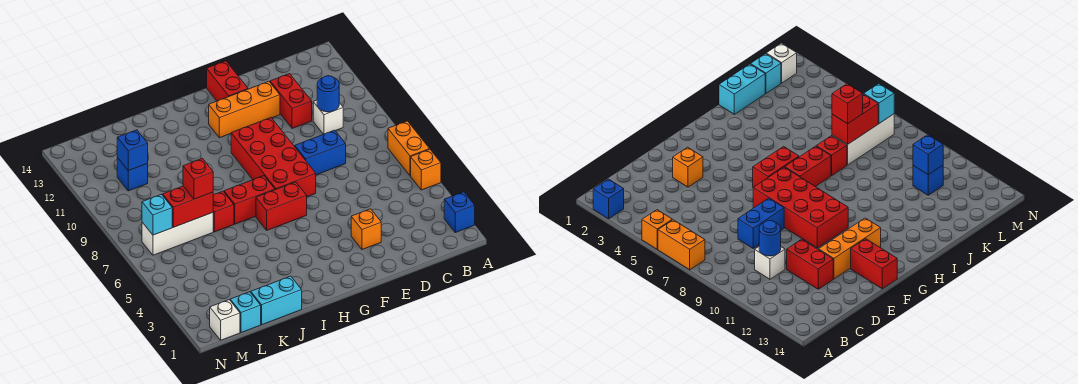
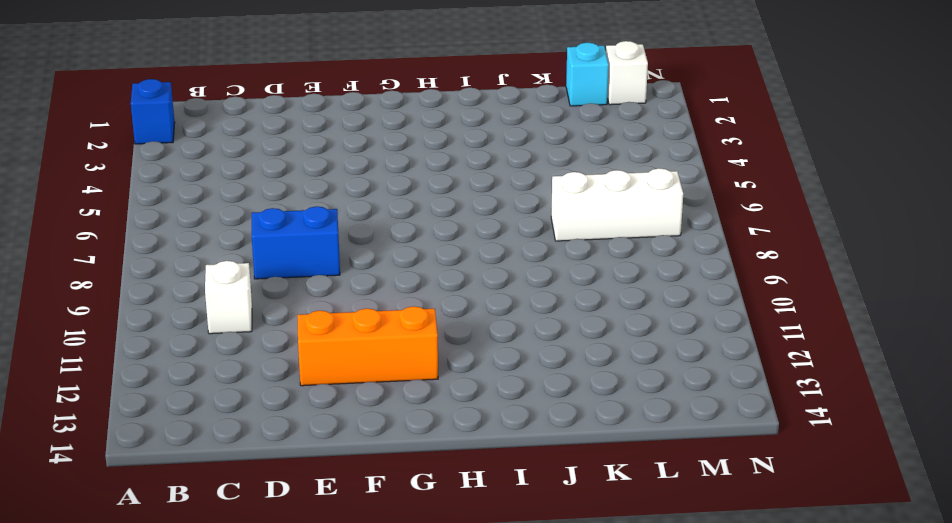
none -> orange brick A5 level 1
none -> orange brick A6:A7 level 1
none -> red brick D11:D12 level 1

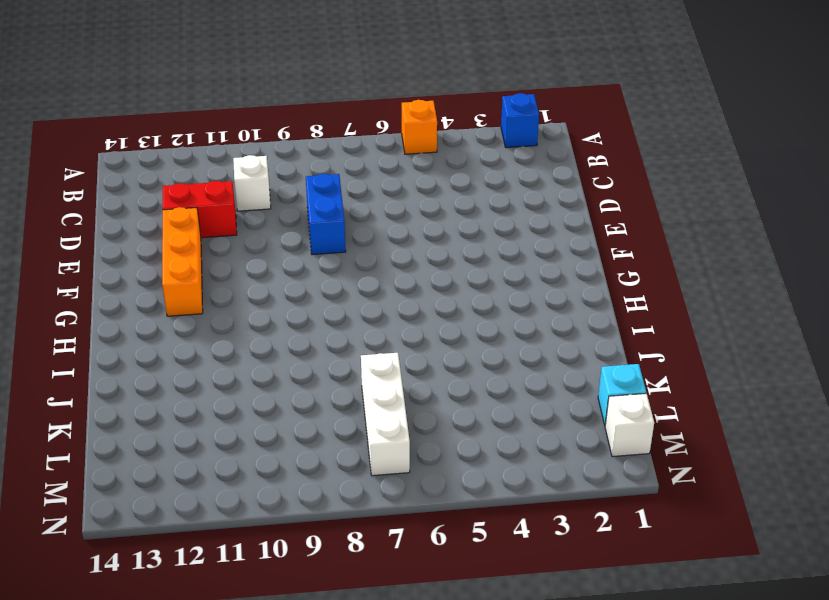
none -> orange brick A6:A7 level 1
none -> orange brick E3 level 1
none -> red brick F7:G10 level 1

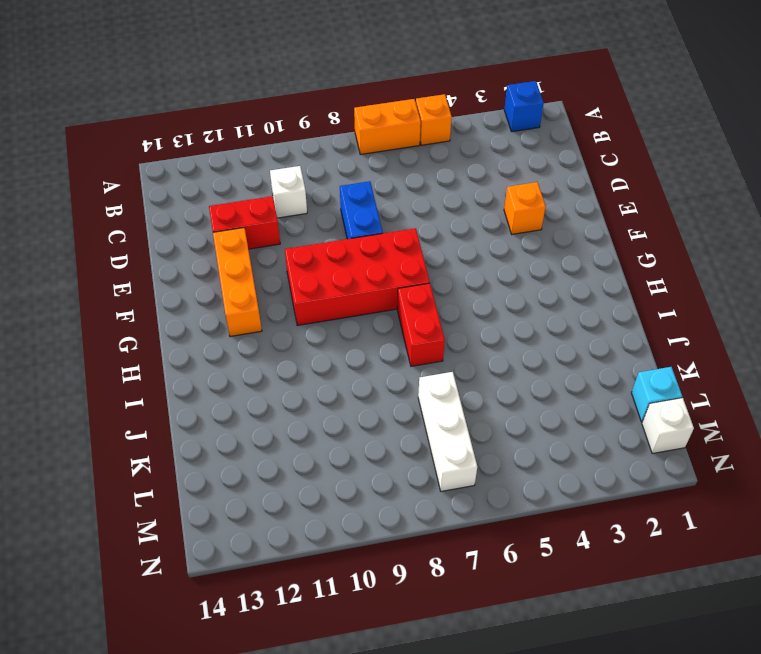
none -> red brick F13:F14 level 1
none -> red brick G6:H6 level 1
none -> cyan brick J1:K1 level 1

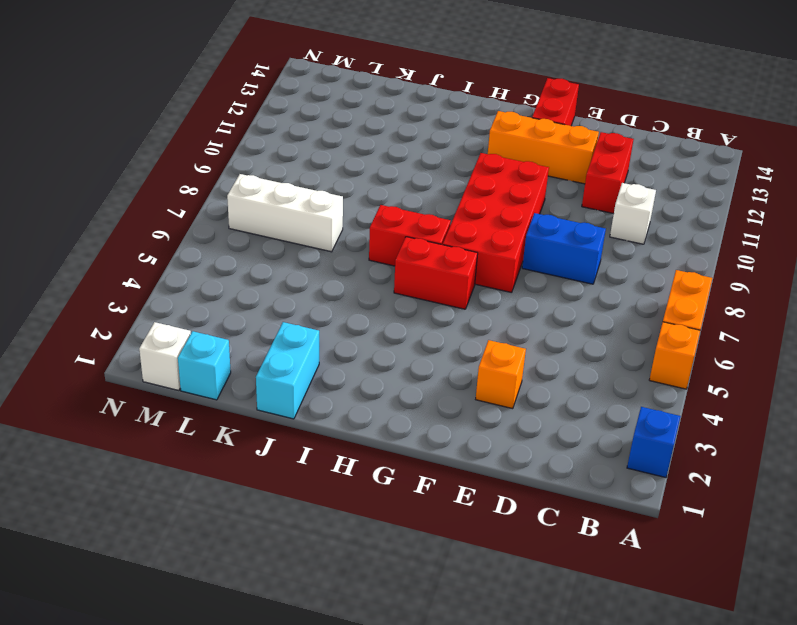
cyan brick J1:J2 level 1 -> cyan brick J1:K1 level 1
none -> red brick J7 level 1
none -> blue brick L11 level 1
none -> blue round brick C10 level 2

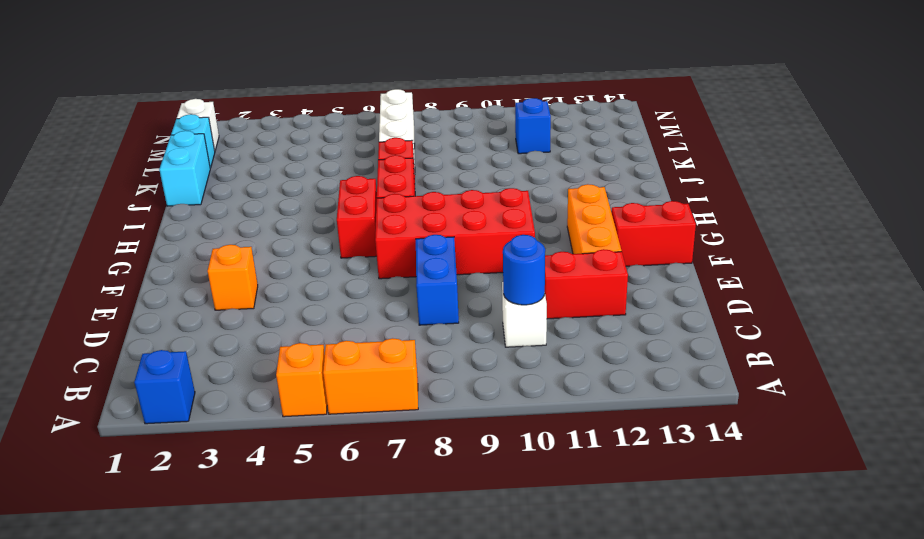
none -> red brick K7:L7 level 2
none -> blue brick L11 level 2
none -> cyan brick M7 level 2

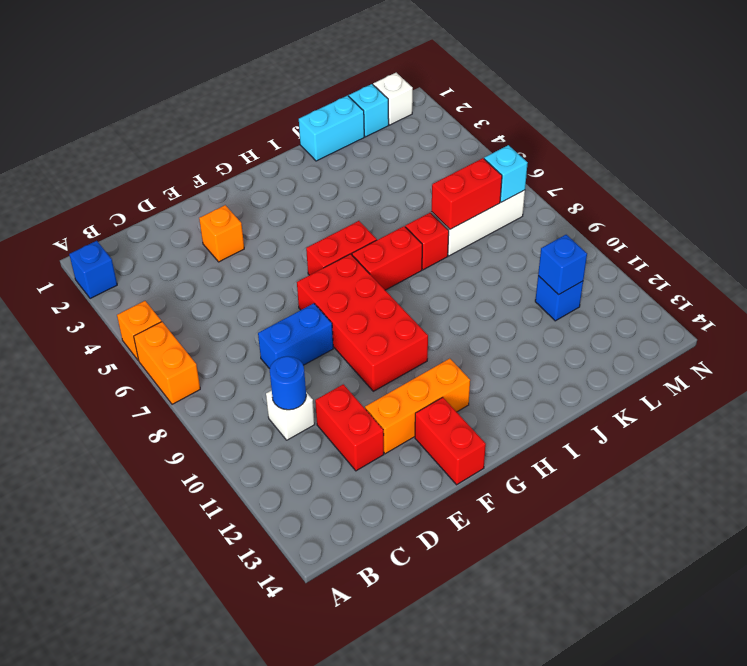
none -> red brick K7 level 3

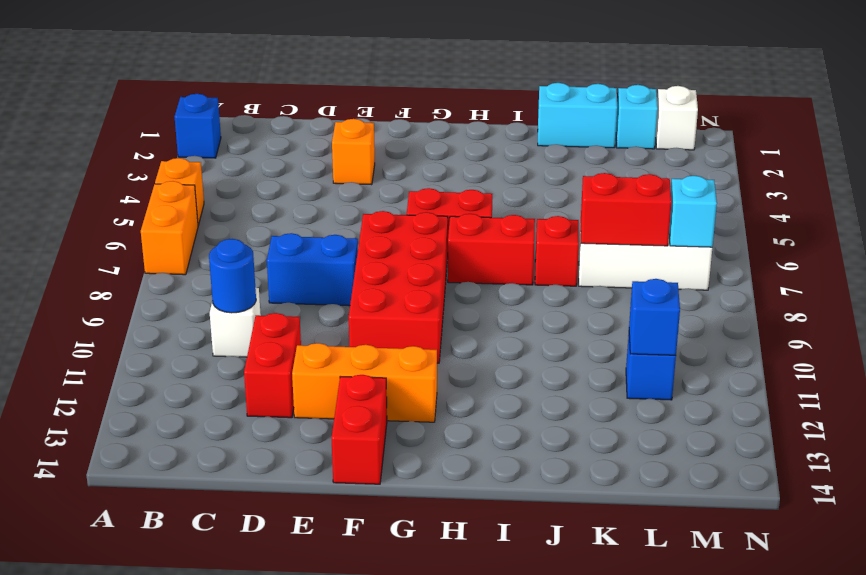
none -> red brick K7 level 3

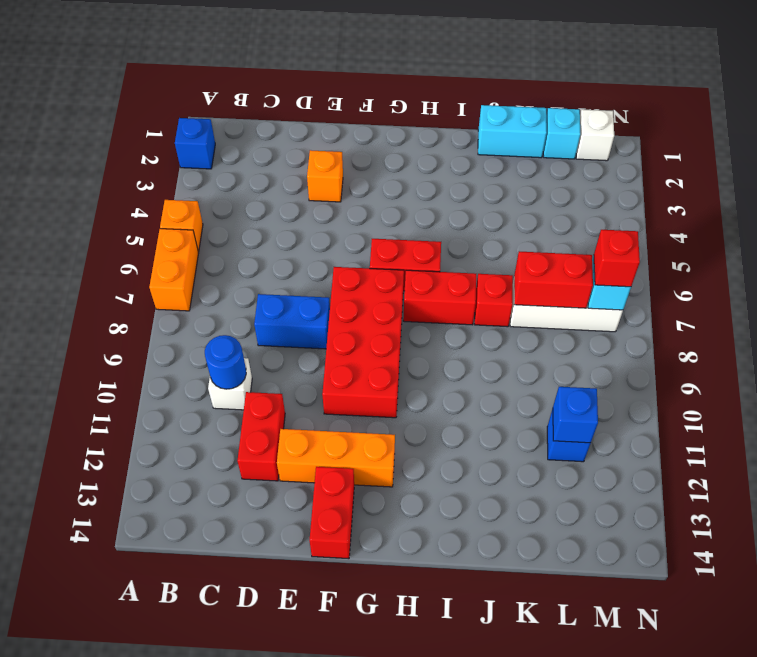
red brick M7 level 3 -> red brick K7 level 3

